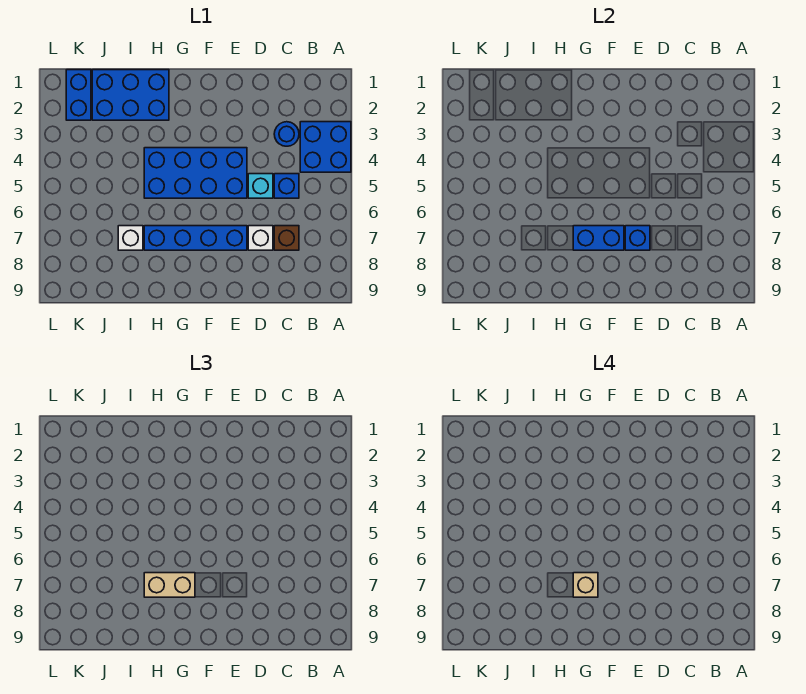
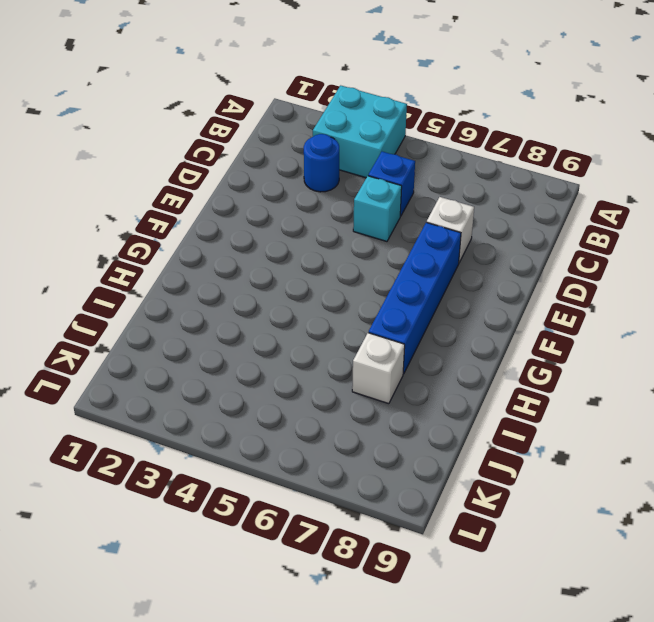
cyan brick A3:B4 level 1 -> blue brick A3:B4 level 1
none -> brown brick C7 level 1
none -> blue brick E4:H5 level 1
none -> blue brick H1:J2 level 1

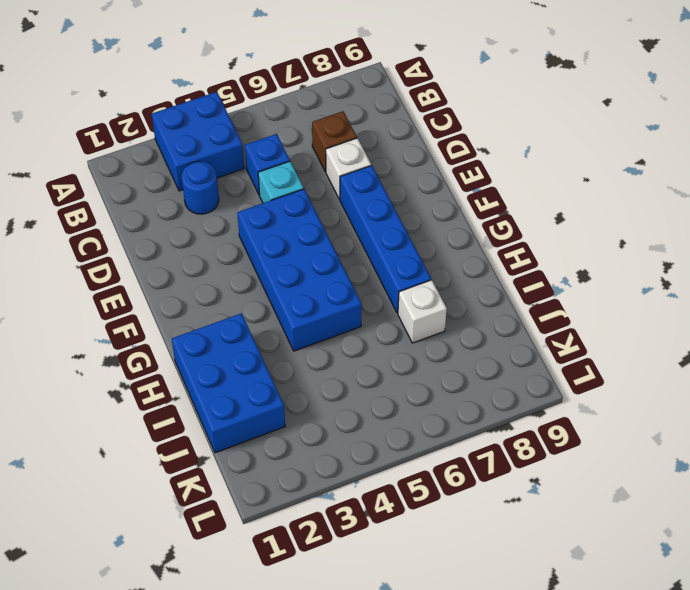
none -> blue brick K1:K2 level 1
none -> blue brick E7 level 2
none -> blue brick F7:G7 level 2

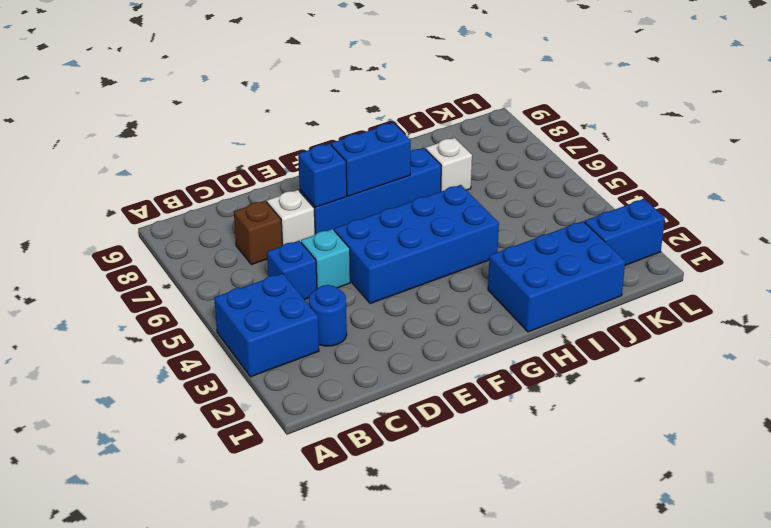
blue brick K2:L2 level 1 -> blue brick K1:K2 level 1
none -> tan brick G7:H7 level 3
none -> tan brick G7 level 4

